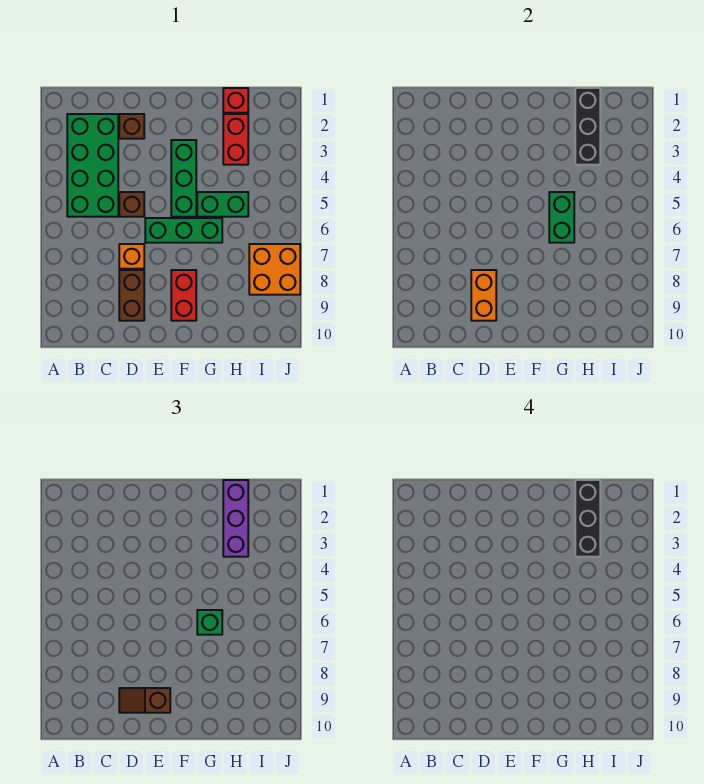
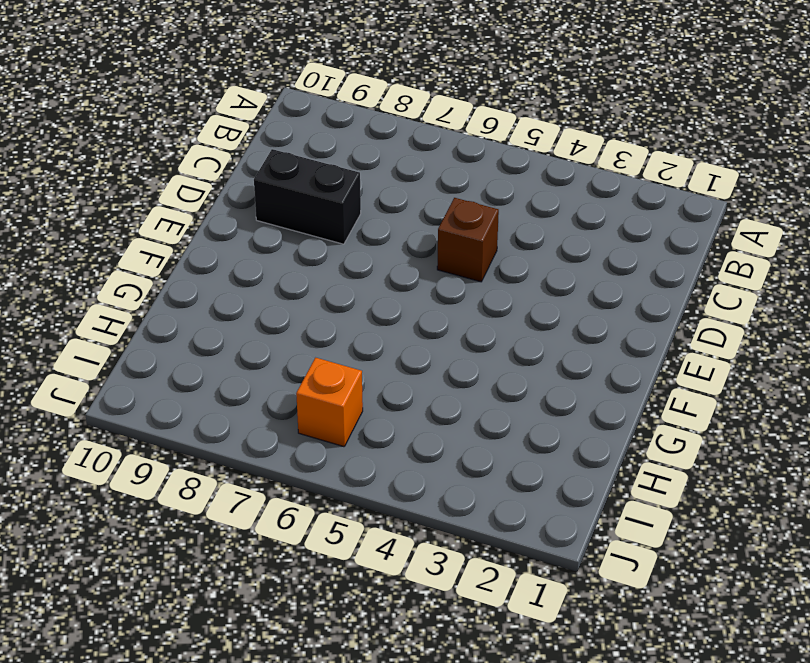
black brick D8:D9 level 1 -> brown brick D8:D9 level 1
orange brick I6 level 1 -> orange brick D7 level 1
none -> green brick B2:C5 level 1
none -> brown brick D2 level 1
none -> green brick E6:G6 level 1

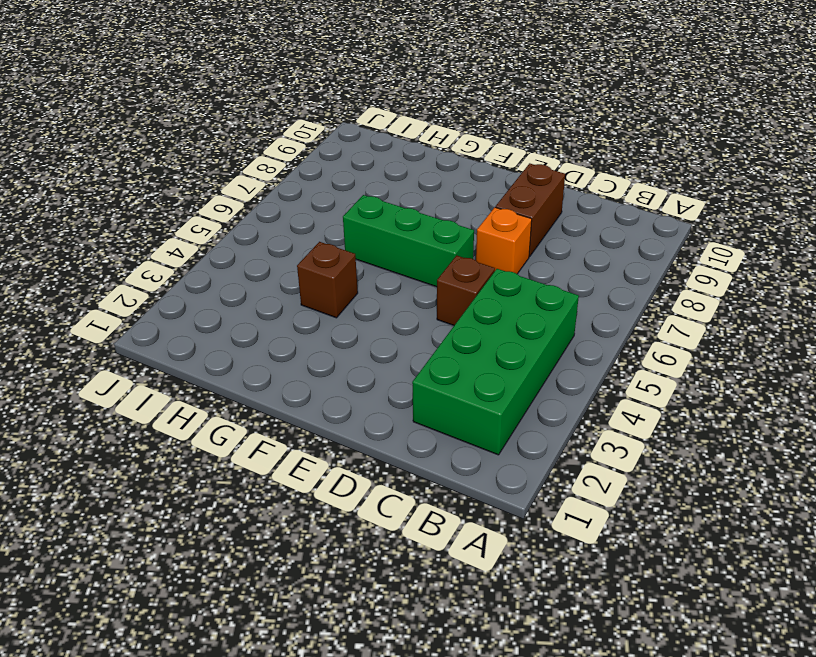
brown brick G4 level 1 -> brown brick D2 level 1
none -> green brick F3:F5 level 1
none -> red brick F8:F9 level 1
none -> green brick G5:H5 level 1

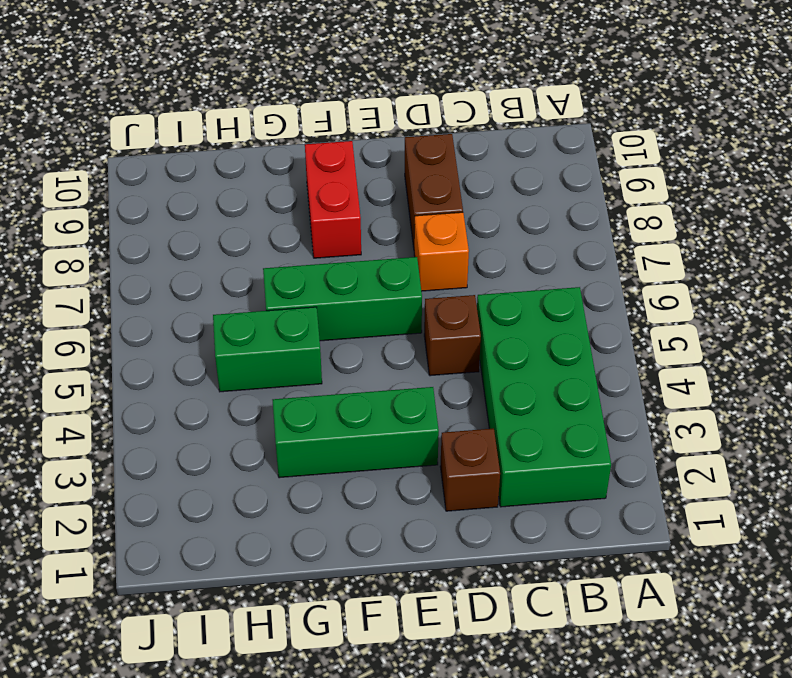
green brick E3:G3 level 1 -> green brick F3:F5 level 1
none -> red brick H1 level 1
none -> red brick H2:H3 level 1
none -> orange brick I7:J8 level 1

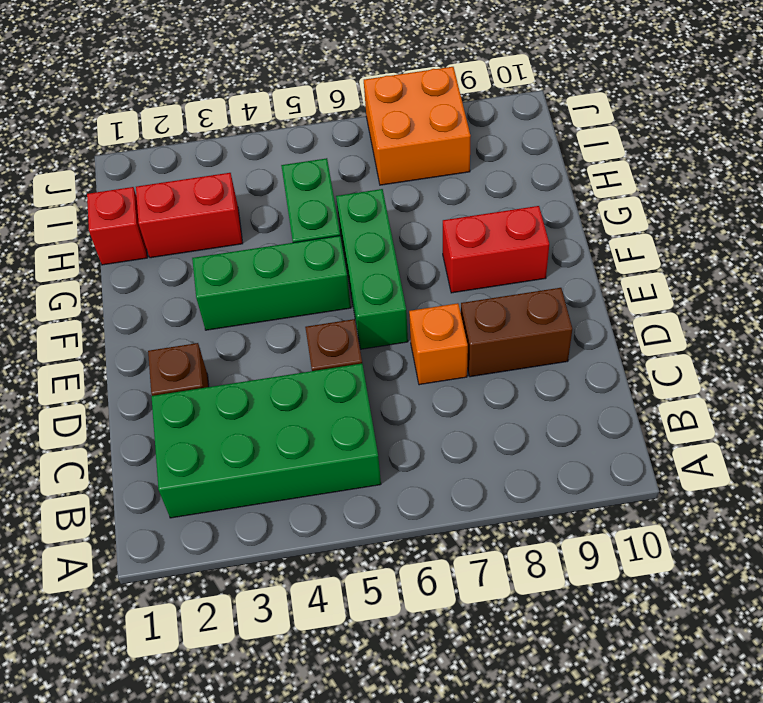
none -> orange brick D8:D9 level 2
none -> green brick G5:G6 level 2
none -> black brick H1:H3 level 2

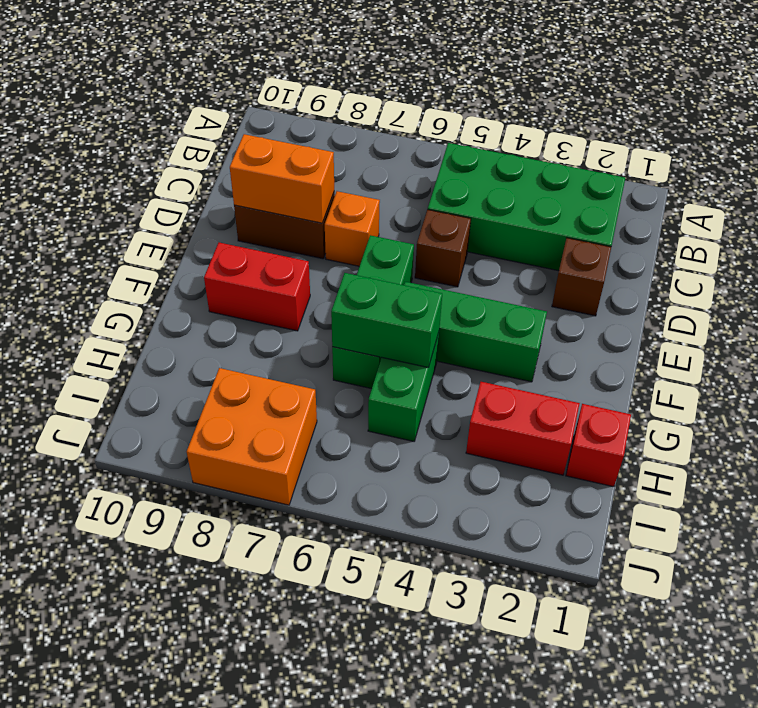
none -> black brick H1:H3 level 2
none -> brown slope D9:E9 level 3 top E
none -> green brick G6 level 3

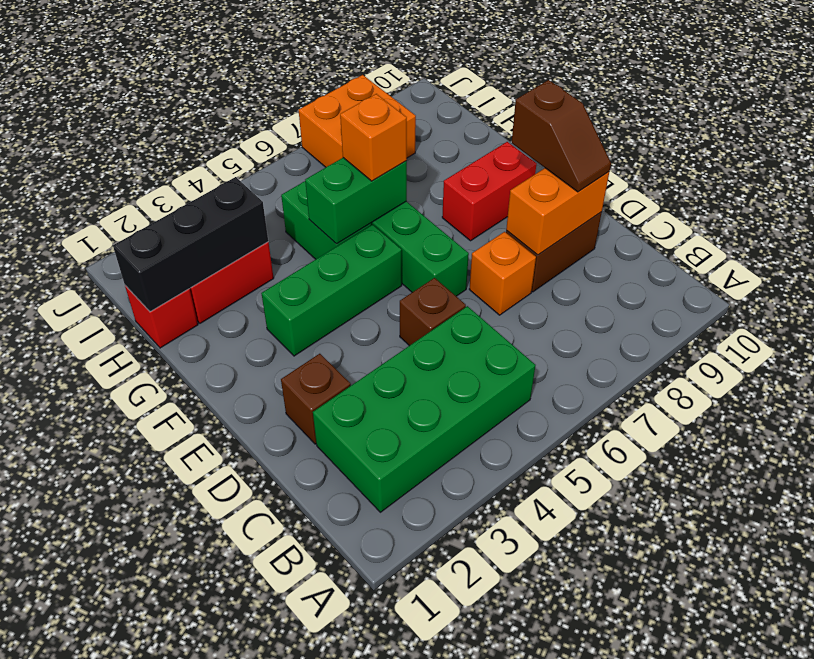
orange brick G6 level 3 -> green brick G6 level 3
none -> purple brick H1:H3 level 3
none -> black brick H1:H3 level 4

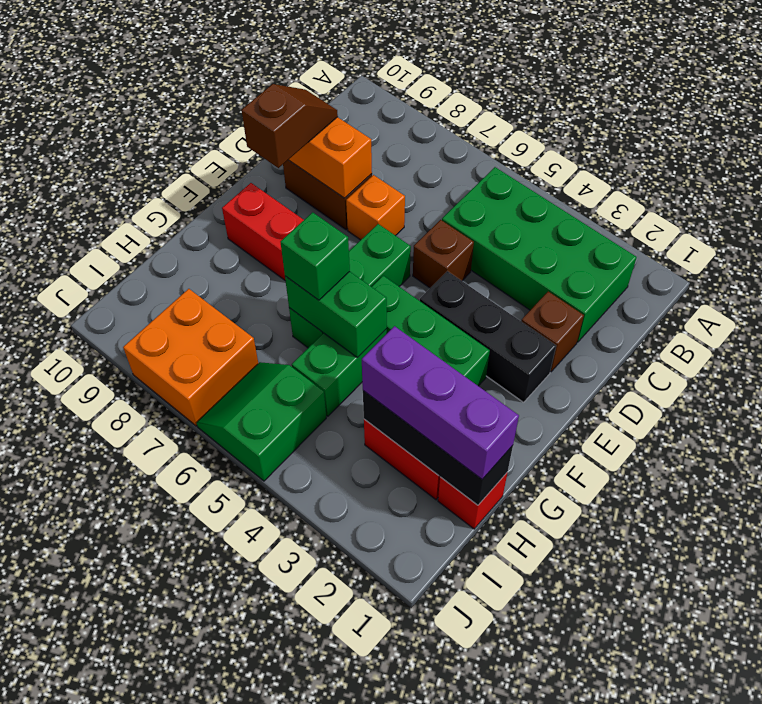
black brick E2:E4 level 1 -> black brick H1:H3 level 4
green slope I5:J6 level 1 top 5 -> none

